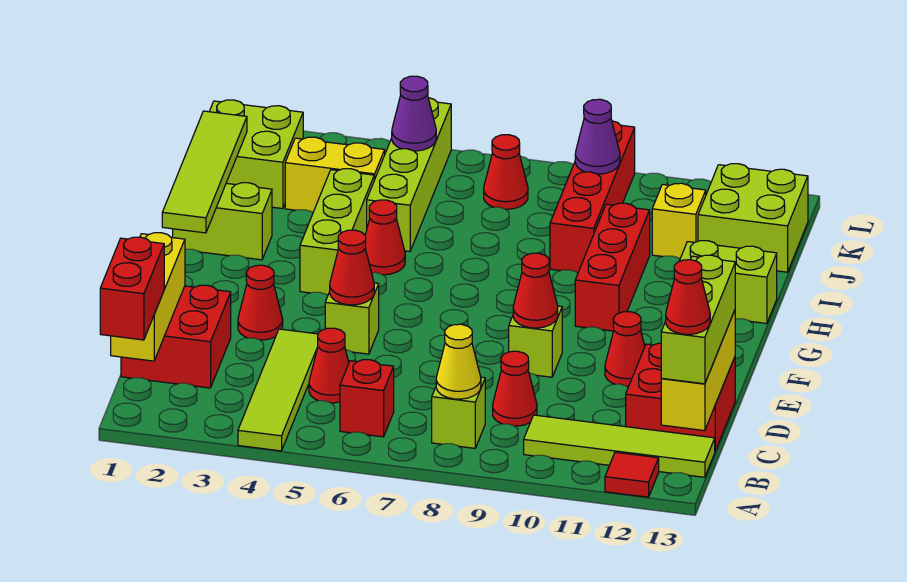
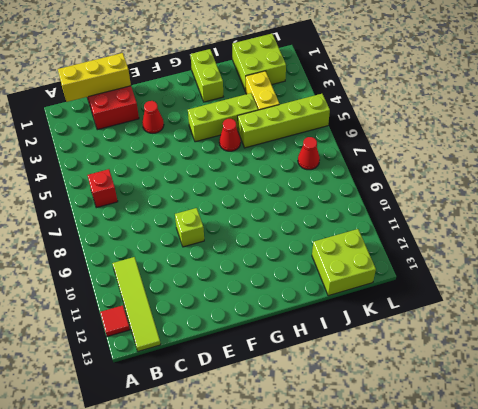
none -> lime tile A4:D4 level 1
none -> lime brick B8 level 1
none -> red cone C5 level 1
none -> red cone C9 level 1

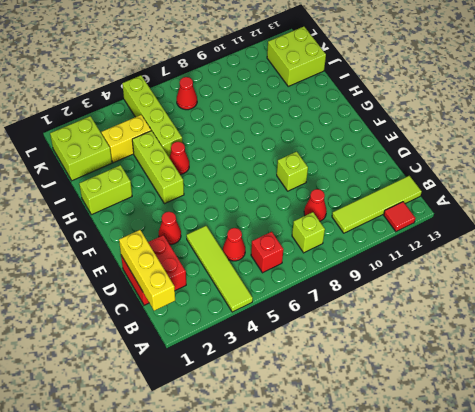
none -> red brick C12:D13 level 1
none -> lime brick E5 level 1
none -> red cone E11 level 1
none -> red brick G10:I10 level 1

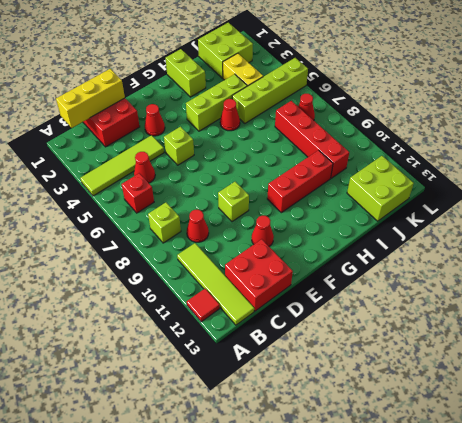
red brick J7:J10 level 1 -> red brick I9:L9 level 1
none -> lime brick H12:H13 level 1
none -> yellow brick J11 level 1
none -> yellow cone B8 level 2
none -> yellow brick B13:D13 level 2

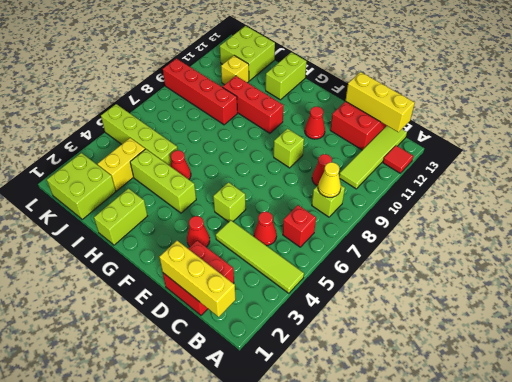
none -> red cone K7 level 1
none -> red cone E5 level 2
none -> red cone E9 level 2
none -> lime tile G1:J1 level 2

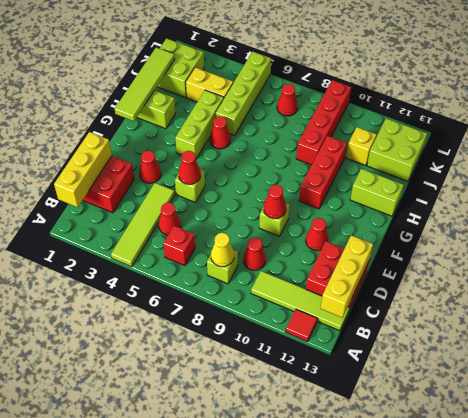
none -> purple cone K5 level 2
none -> purple cone K9 level 2
none -> red brick A1:B1 level 3
none -> lime brick B13:D13 level 3

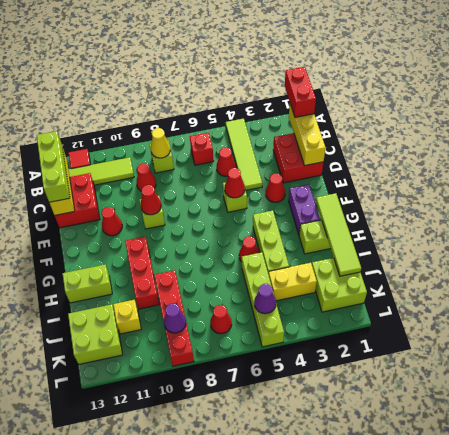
purple brick F2:G2 level 1 -> none
none -> red cone B13 level 4

